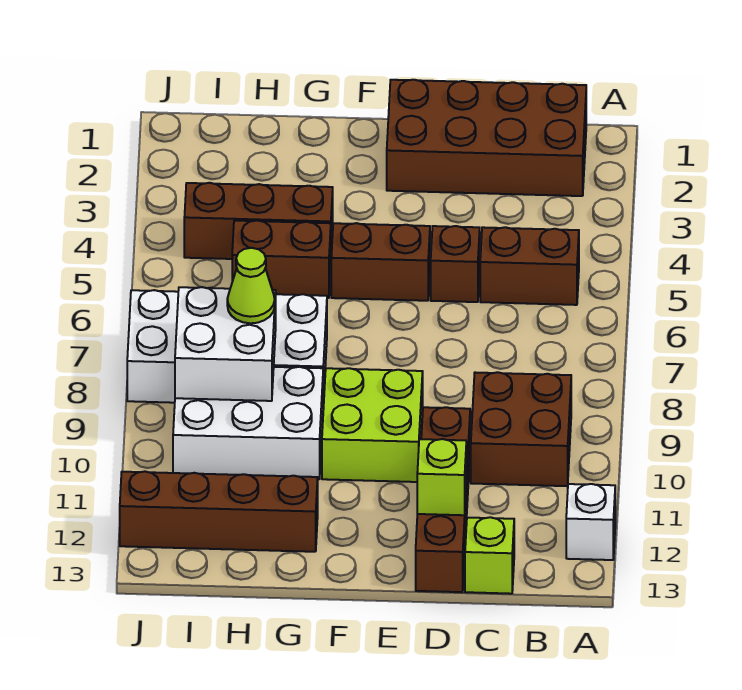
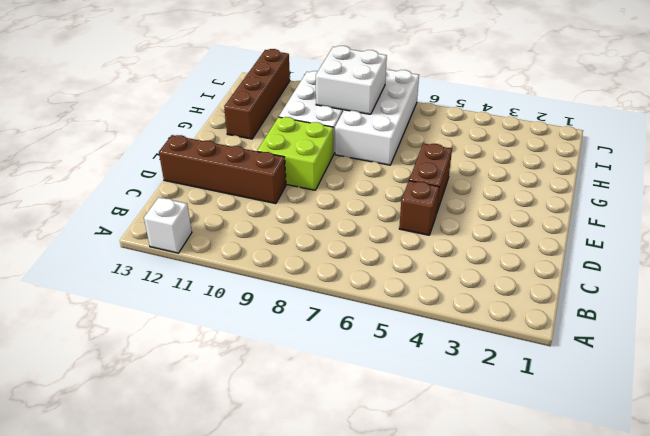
none -> brown brick B1:E2 level 1
none -> brown brick B5:C5 level 1
none -> brown brick B9:C10 level 1

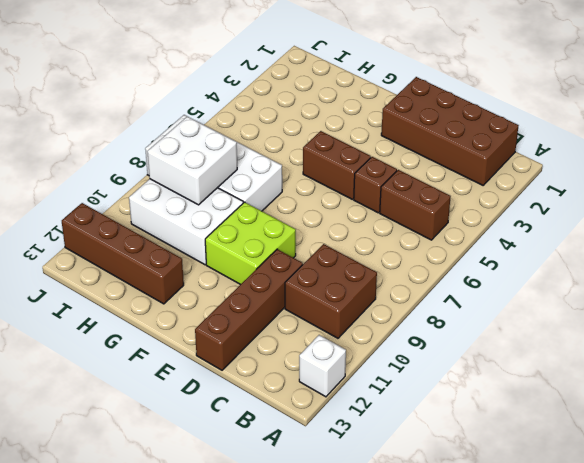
none -> lime brick C13 level 1
none -> brown brick G4:I4 level 1
none -> brown brick G5:H5 level 1

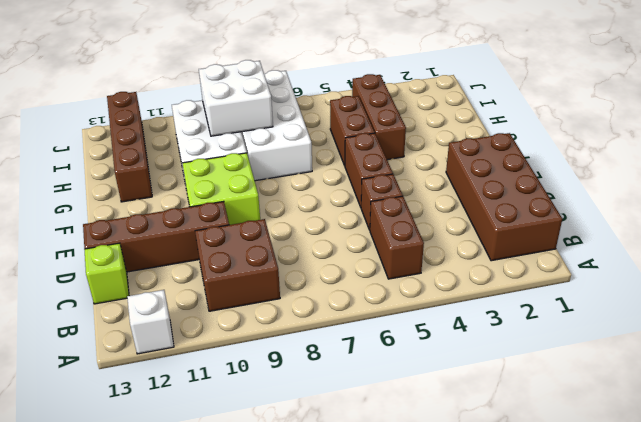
none -> lime brick D12 level 2
none -> lime cone H8 level 3

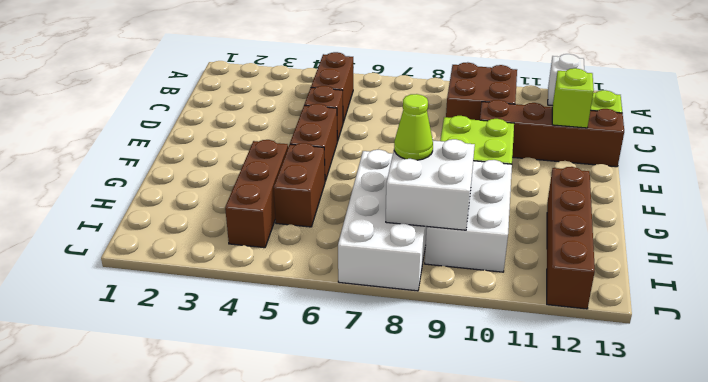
none -> brown brick B1:E2 level 1

